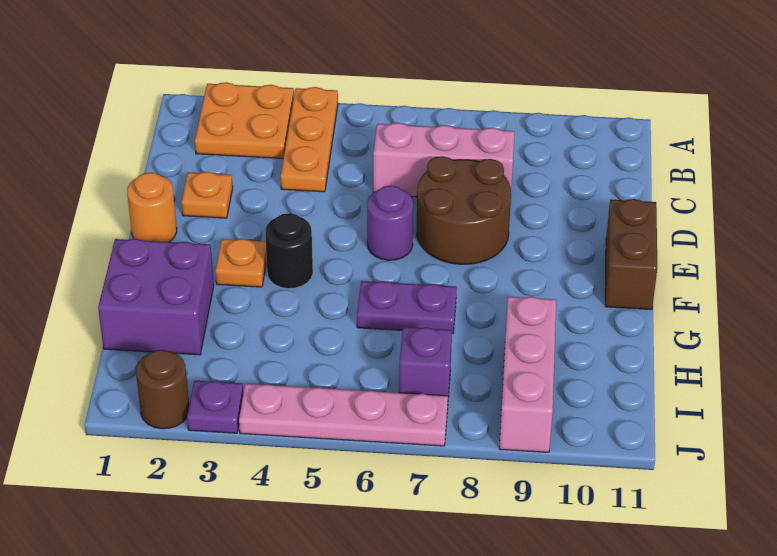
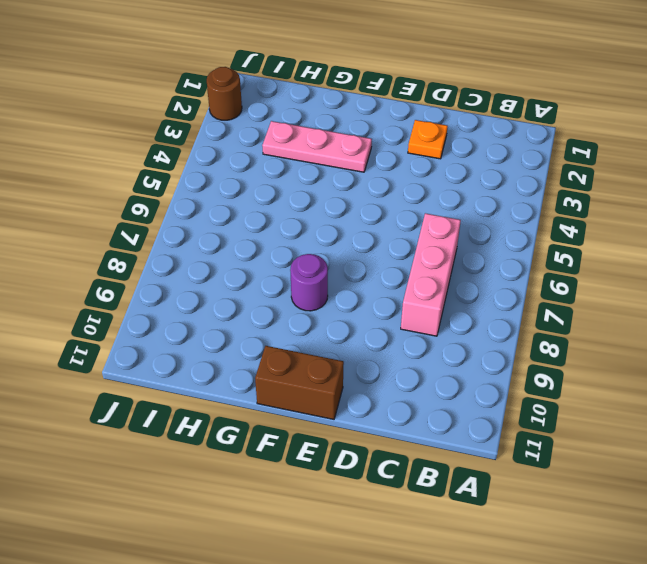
pink plate F3:H3 level 1 -> orange plate F3 level 1
purple round brick F8 level 1 -> purple round brick E6 level 1
none -> orange plate A2:B3 level 1
none -> orange plate A4:C4 level 1
none -> brown round brick D7:E8 level 1

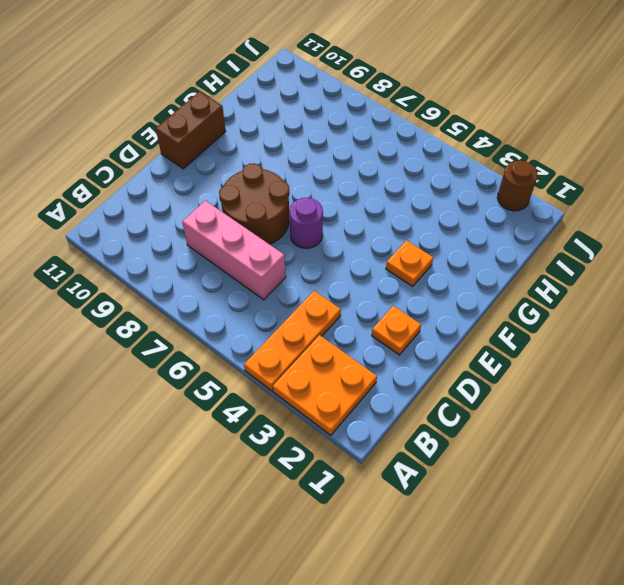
none -> orange round brick E1 level 1
none -> black round brick F4 level 1
none -> purple brick G1:H2 level 1

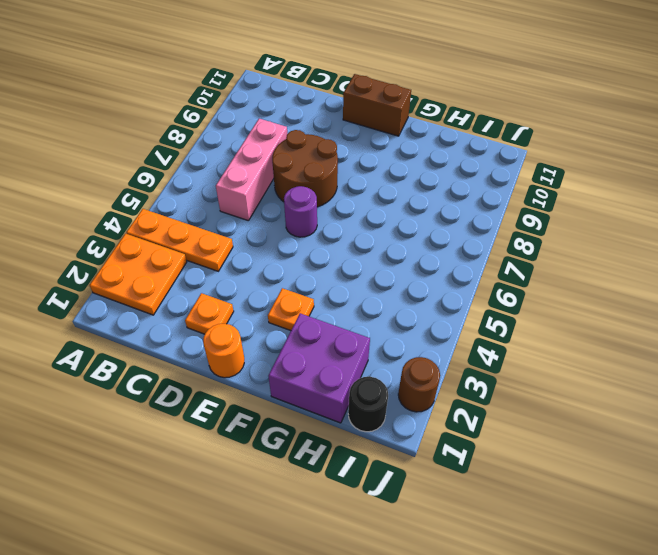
black round brick I1 level 1 -> black round brick F4 level 1
none -> purple plate G6:G7 level 1
none -> pink brick H9:J9 level 1
none -> purple brick I7 level 1

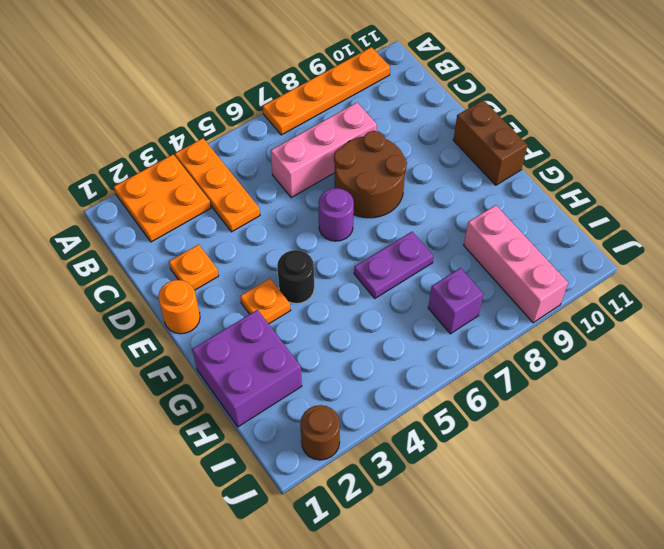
orange plate A7:A10 level 1 -> none
none -> purple plate J3 level 1
none -> pink plate J4:J7 level 1

